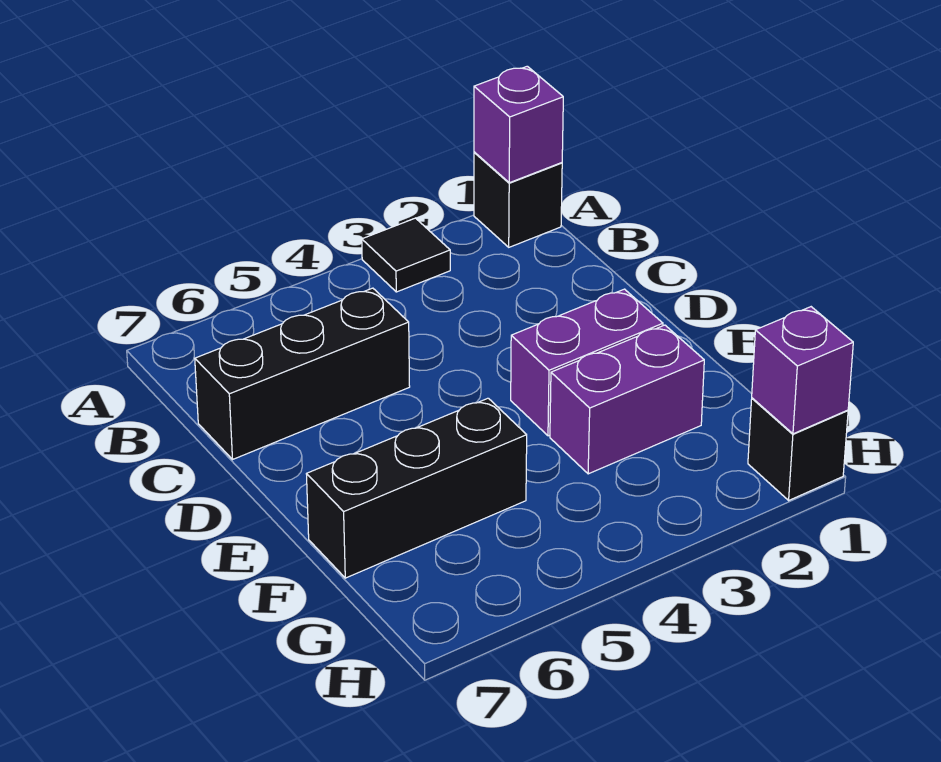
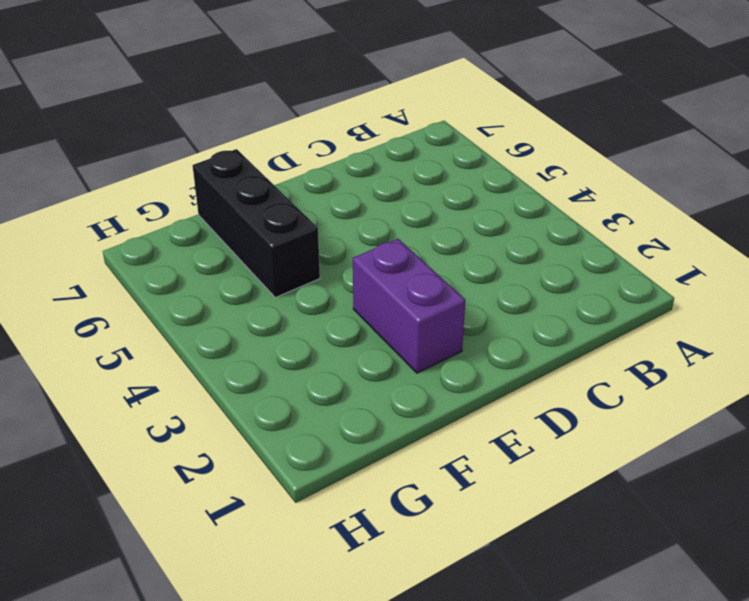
none -> black brick A1 level 1
none -> black tile A3 level 1

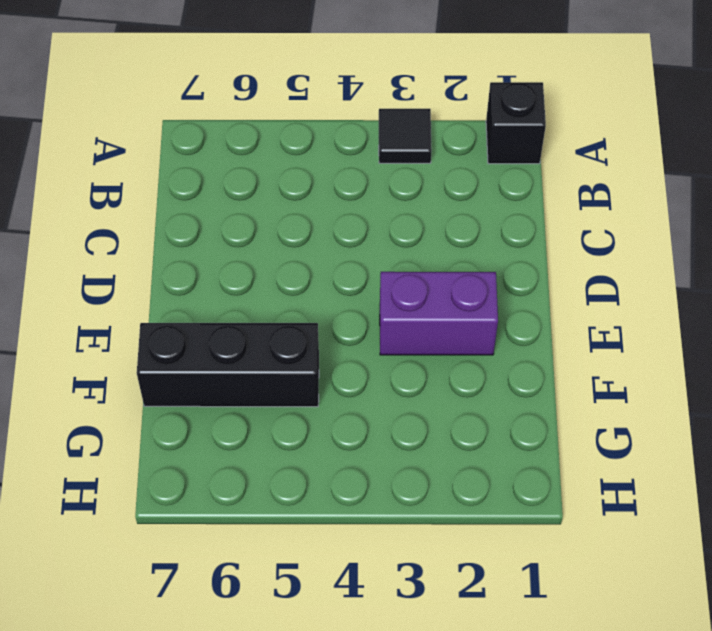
none -> black brick C5:C7 level 1
none -> purple brick F2:F3 level 1

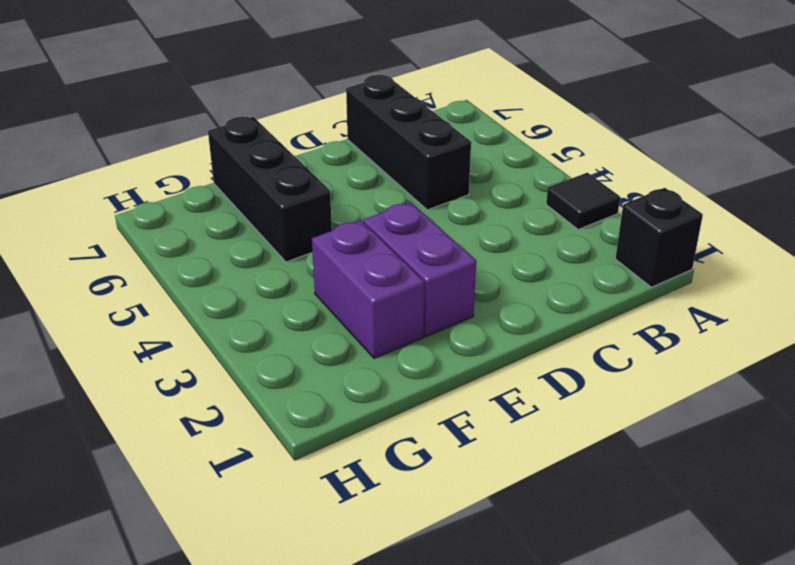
none -> black brick H1 level 1
none -> purple brick A1 level 2

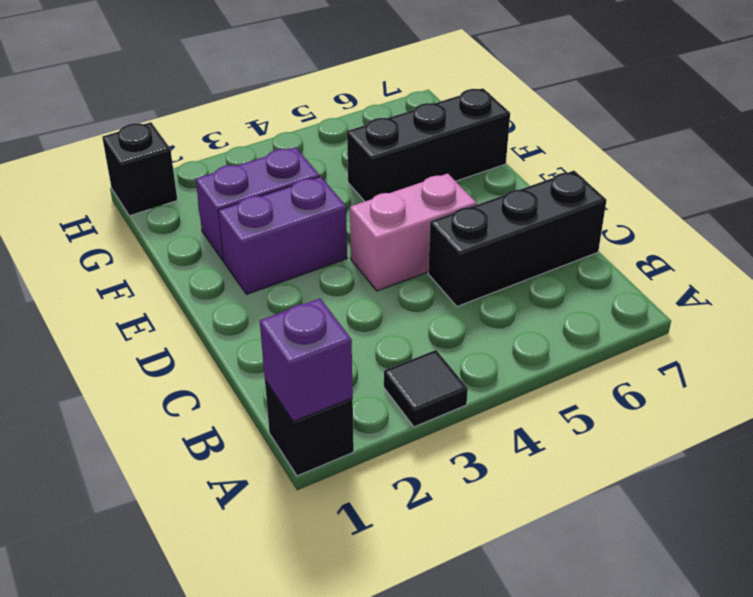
pink brick D4:D5 level 1 -> none
none -> purple brick H1 level 2

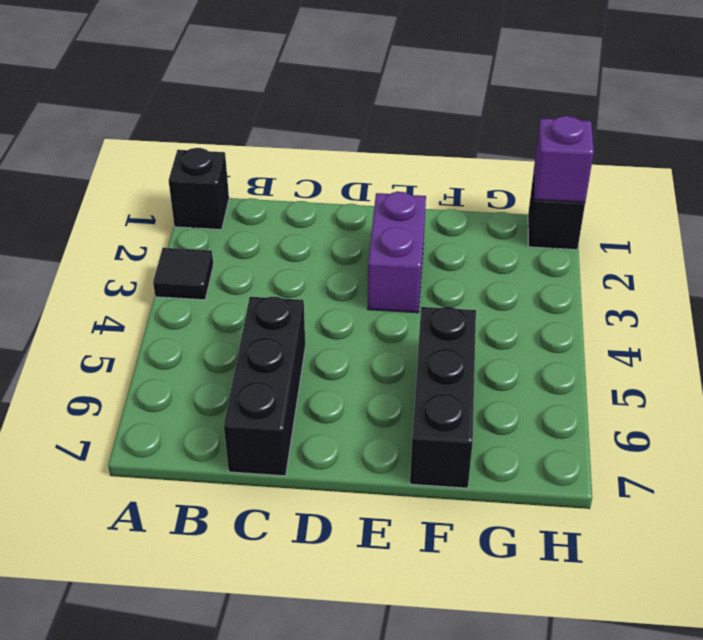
none -> purple brick F2:F3 level 1
none -> purple brick A1 level 2

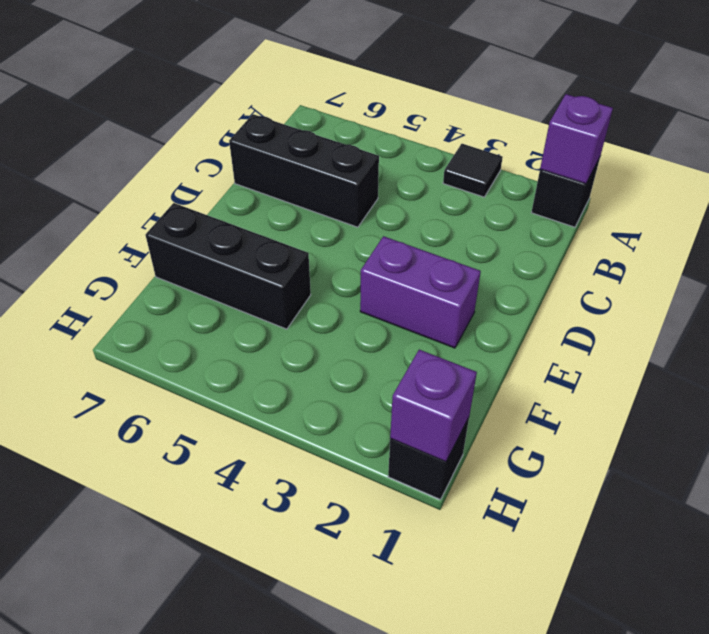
none -> purple brick F2:F3 level 1

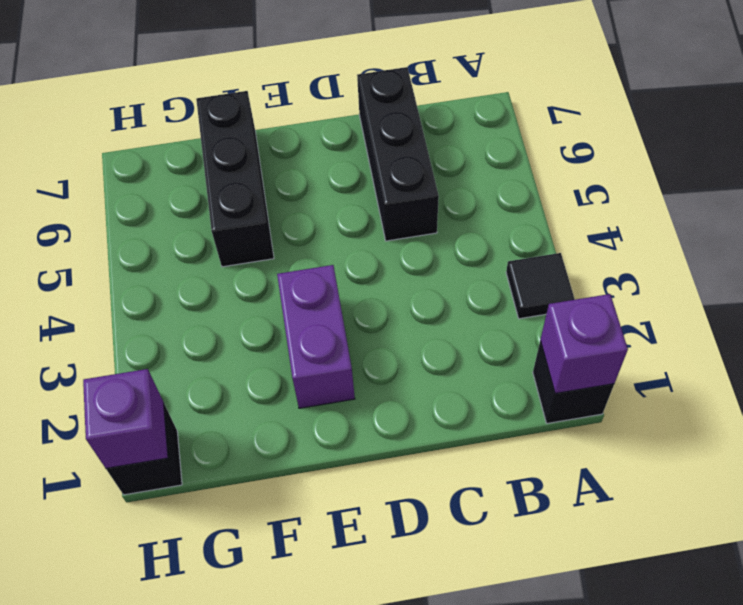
none -> purple brick F2:F3 level 1

